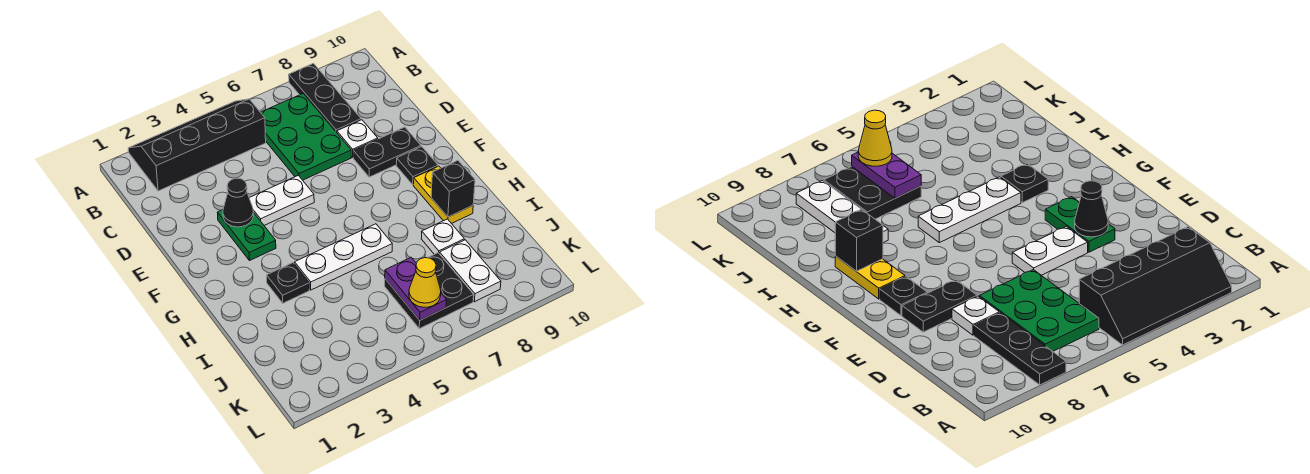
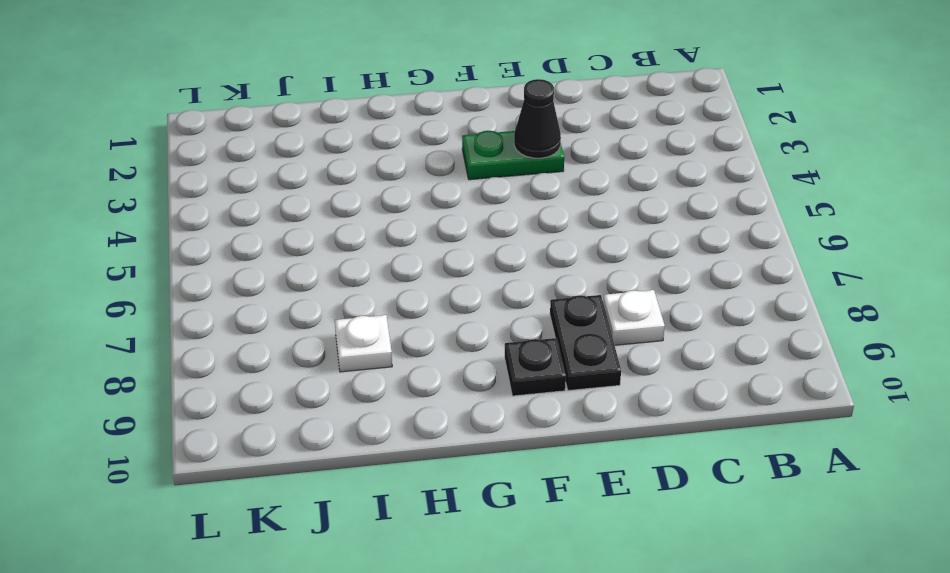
none -> black slope A2:B5 level 1 top B
none -> black plate A8:C8 level 1
none -> green plate B6:D7 level 1

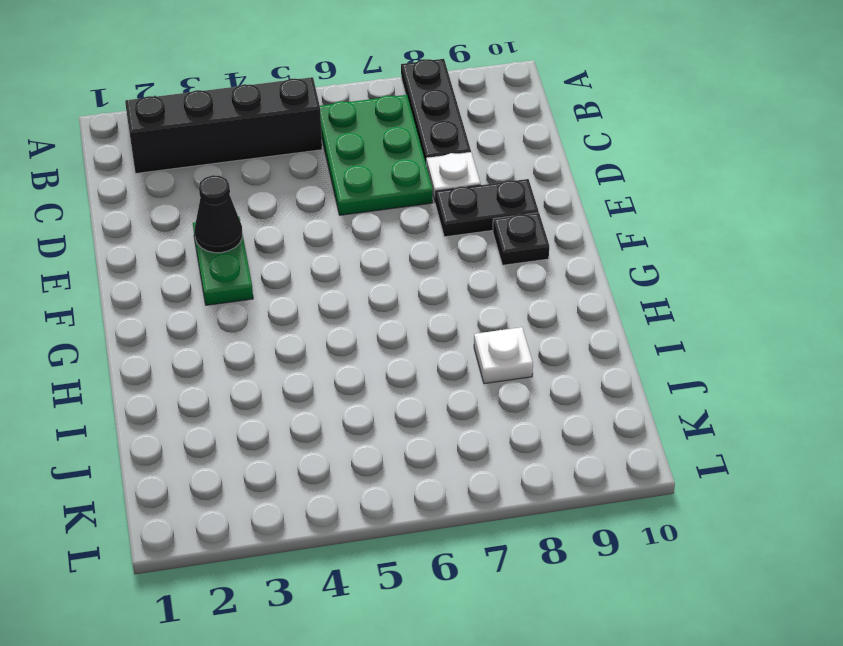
none -> white plate E4:E5 level 1
none -> yellow plate G9:H9 level 1
none -> black plate H3 level 1

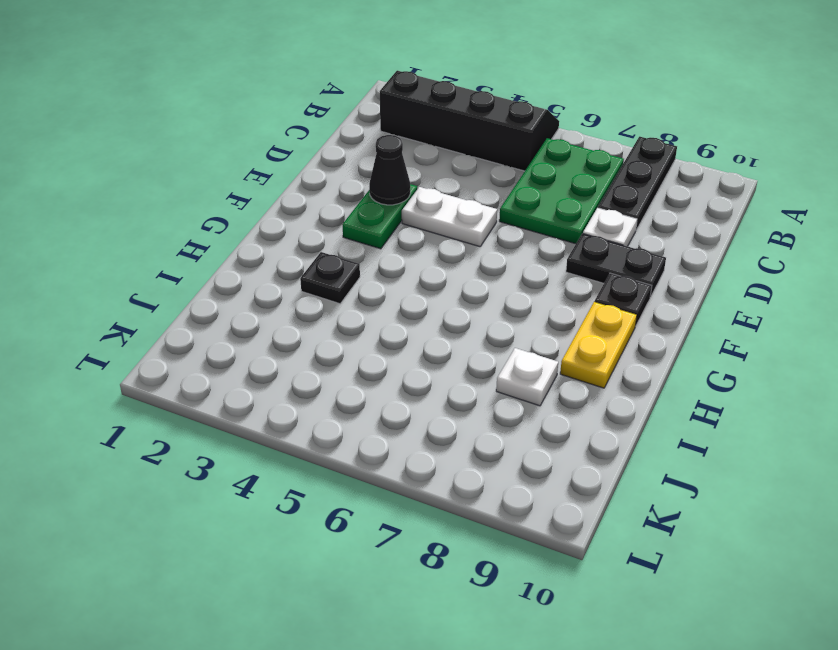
none -> white plate H4:H6 level 1
none -> black plate J6:K7 level 1
none -> white plate J8:K8 level 1

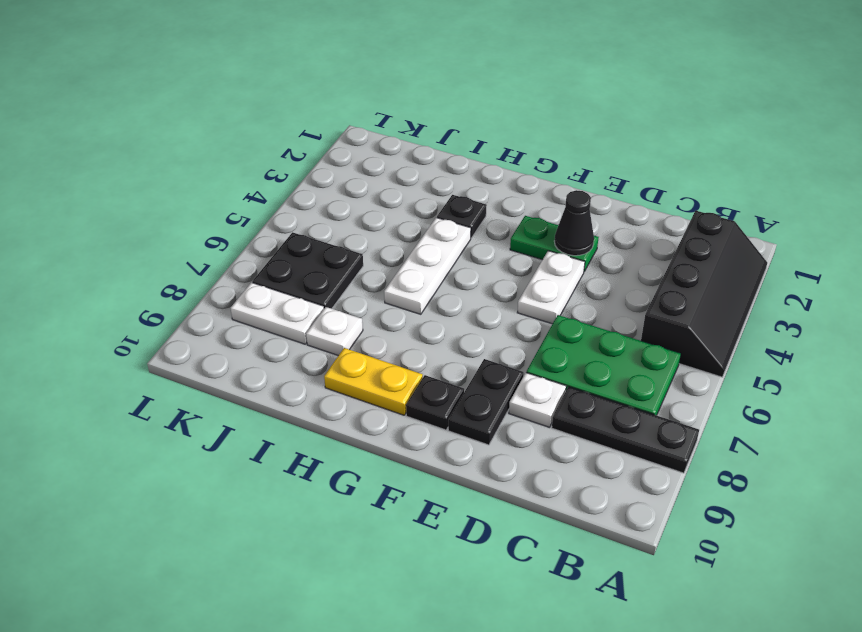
none -> black brick H9 level 2
none -> purple plate J6:K6 level 2
none -> yellow cone K6 level 3

